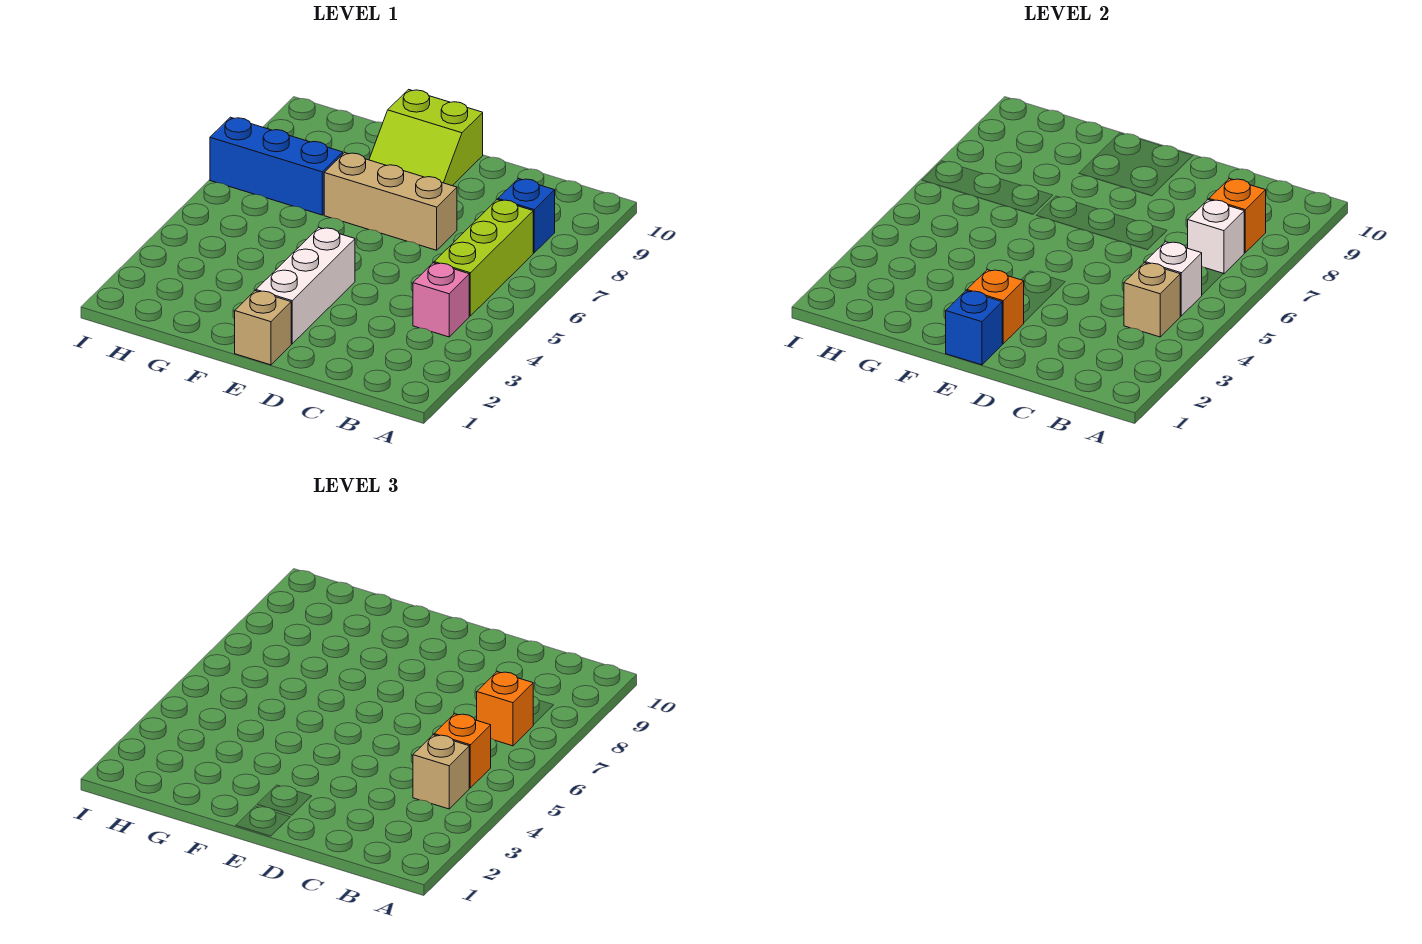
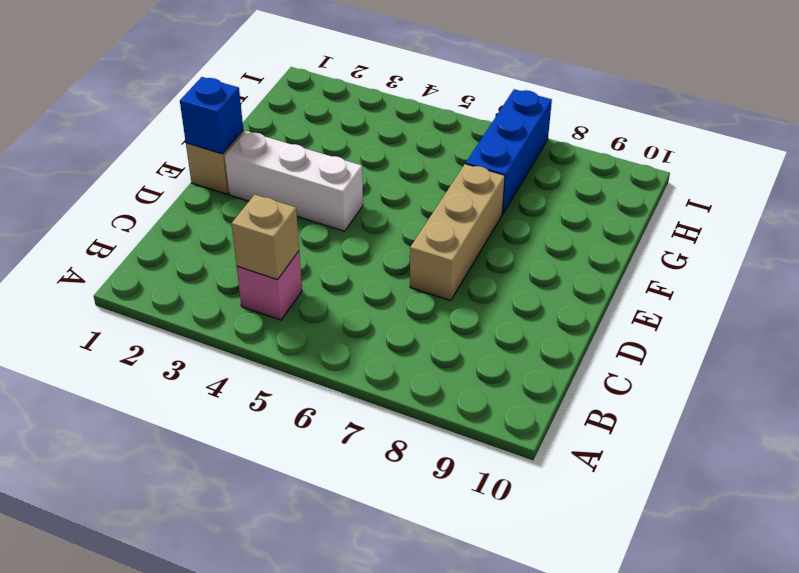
none -> lime brick B5:B7 level 1
none -> blue brick B8 level 1
none -> lime slope E9:F10 level 1 top 10

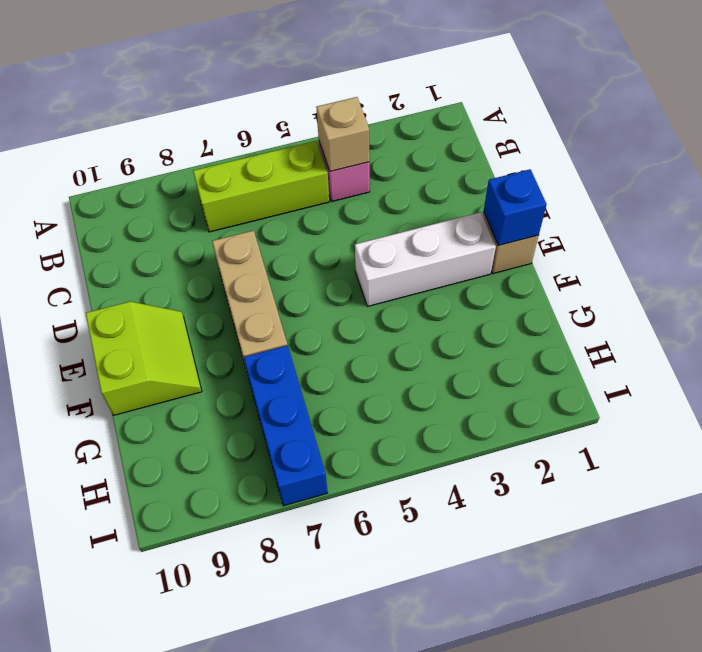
none -> blue brick B8 level 1
none -> white brick B5 level 2
none -> white brick B7 level 2

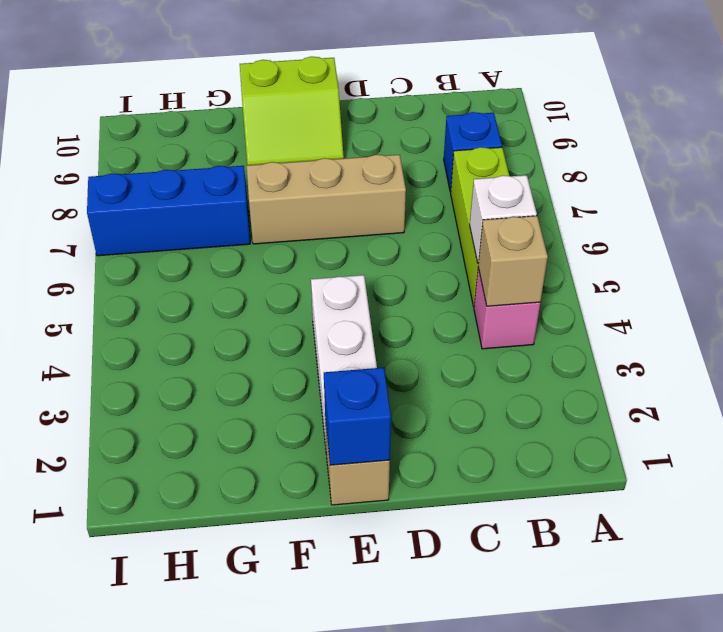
none -> white brick B7 level 2
none -> orange brick B8 level 2
none -> orange brick E2 level 2

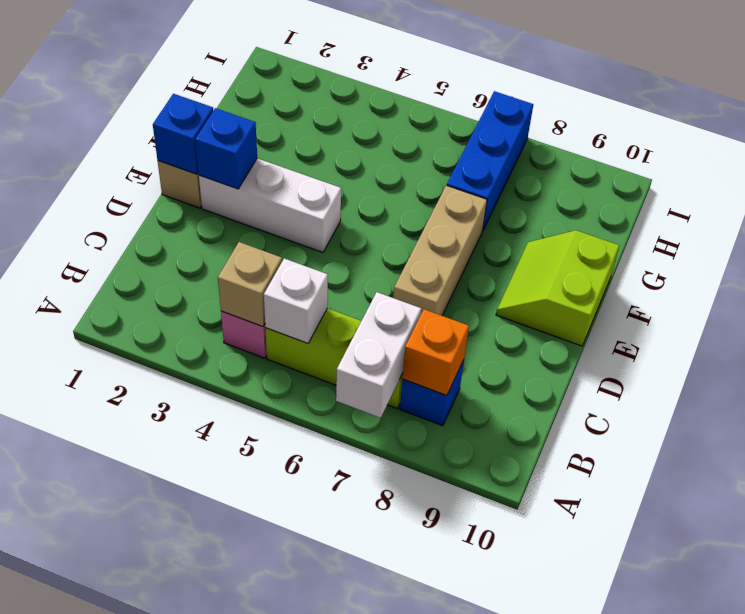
white brick A7:B7 level 2 -> white brick B7 level 2
blue brick E2 level 2 -> orange brick E2 level 2
none -> tan brick B4 level 3
none -> orange brick B5 level 3
none -> orange brick B7 level 3

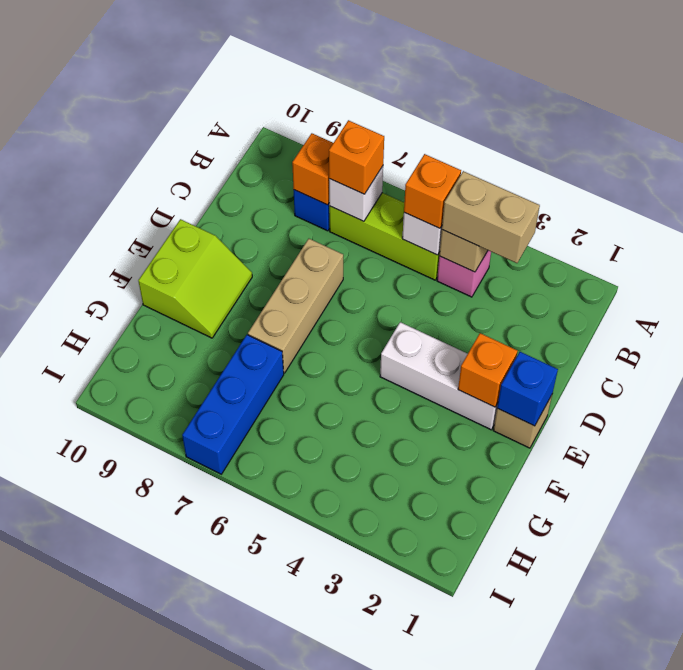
tan brick B3:B4 level 3 -> tan brick B4 level 3

